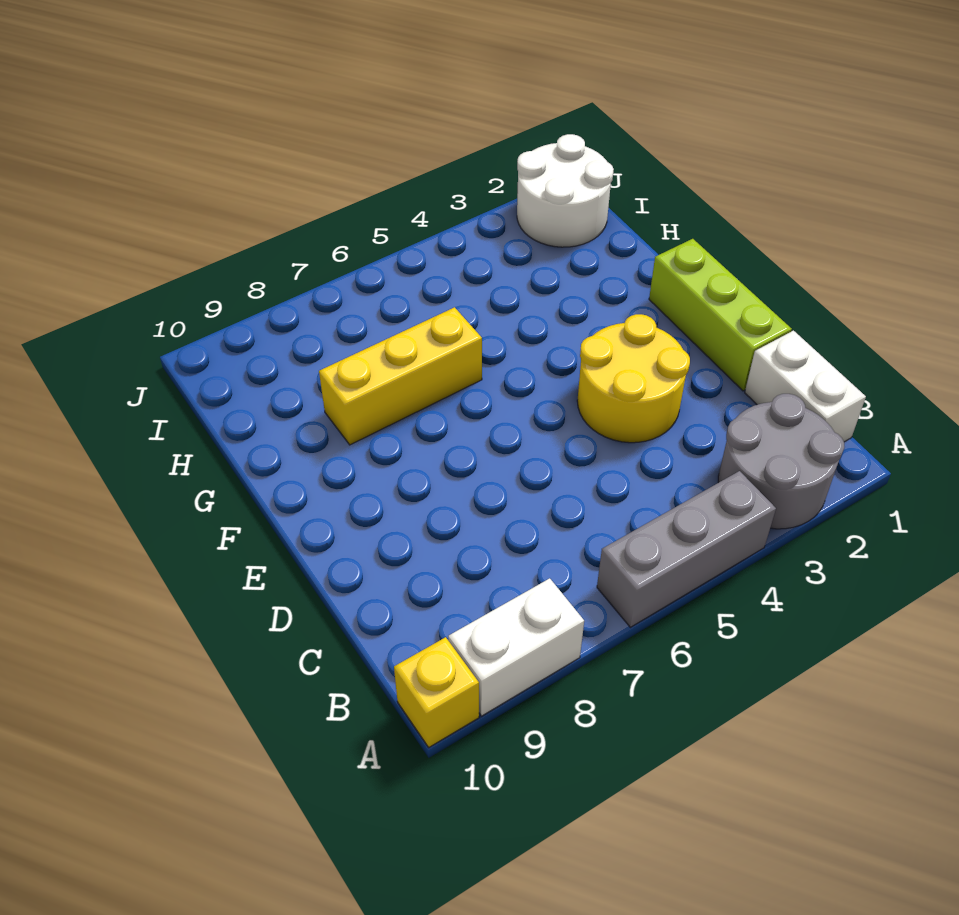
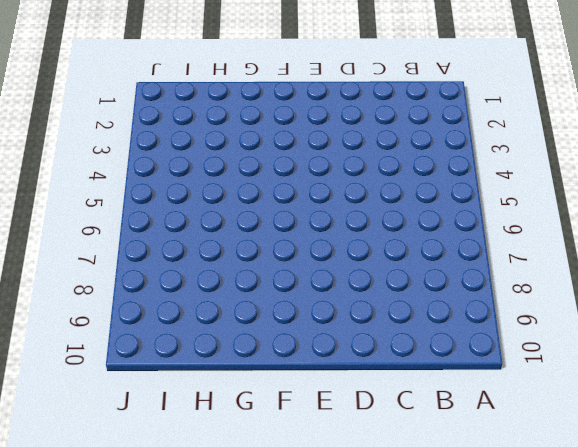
none -> grey round brick A2:B3 level 1
none -> grey brick A4:A6 level 1

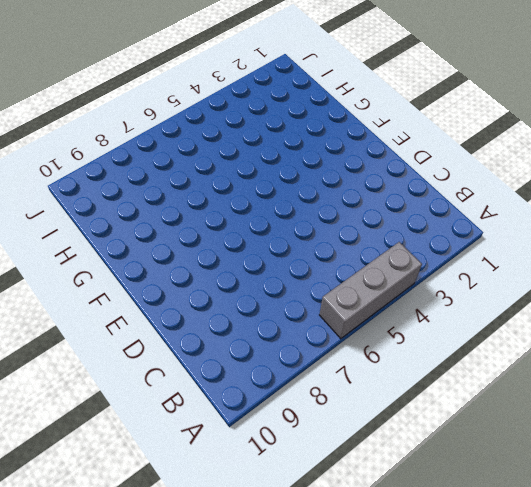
none -> grey round brick A2:B3 level 1
none -> white brick A8:A9 level 1

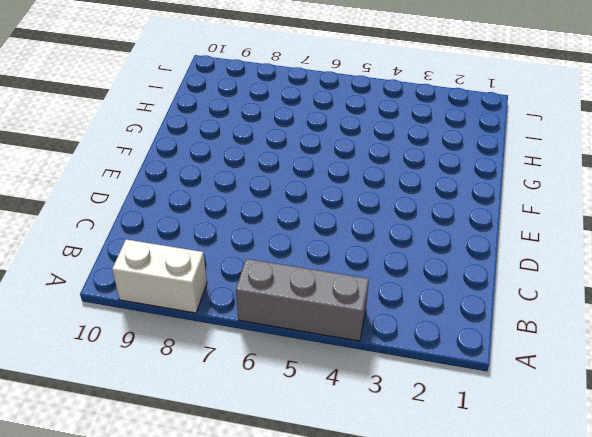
none -> grey round brick A2:B3 level 1
none -> yellow brick A10 level 1

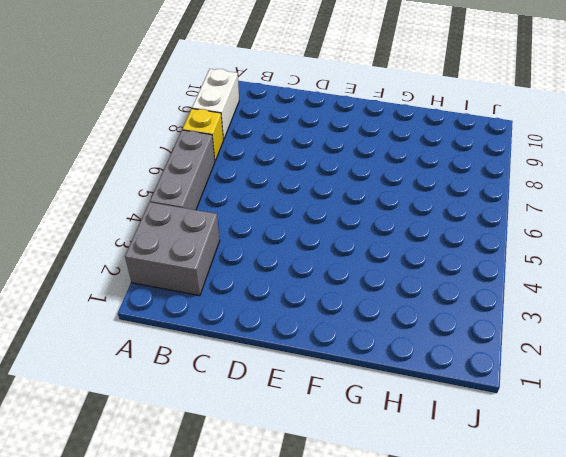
grey brick A2:B3 level 1 -> grey round brick A2:B3 level 1
yellow brick A7 level 1 -> yellow brick A10 level 1
none -> white brick B1:C1 level 1
none -> lime brick D1:F1 level 1

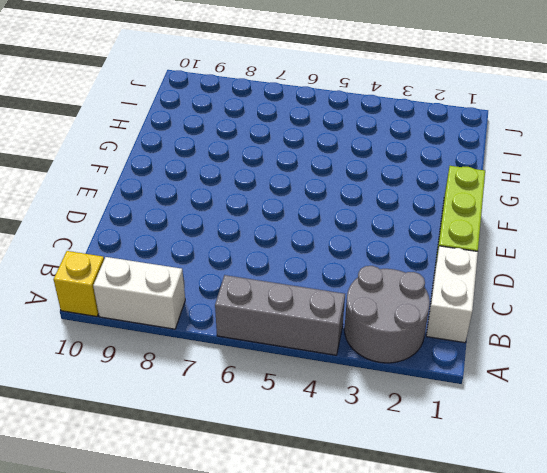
none -> yellow round brick D3:E4 level 1
none -> yellow brick G6:G8 level 1

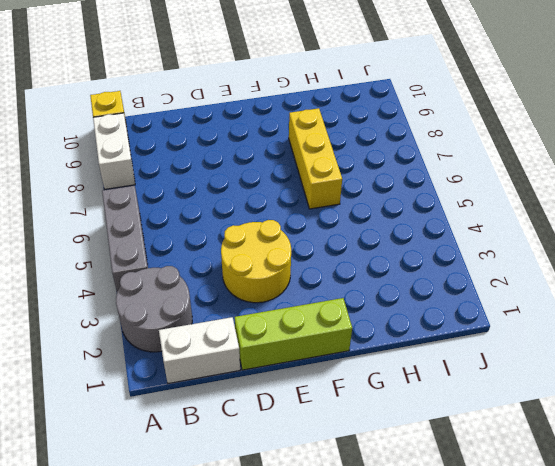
none -> white round brick I1:J2 level 1

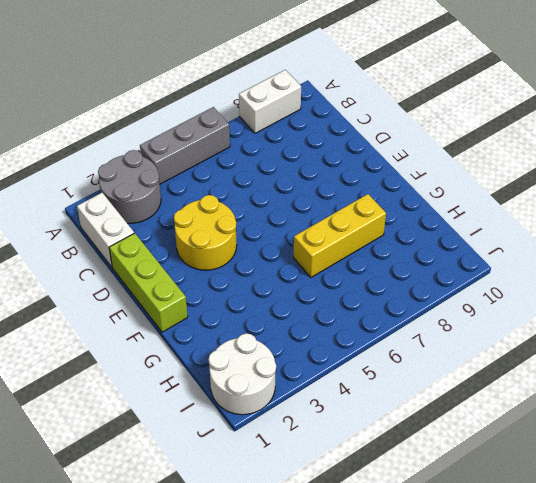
none -> yellow brick A10 level 1

